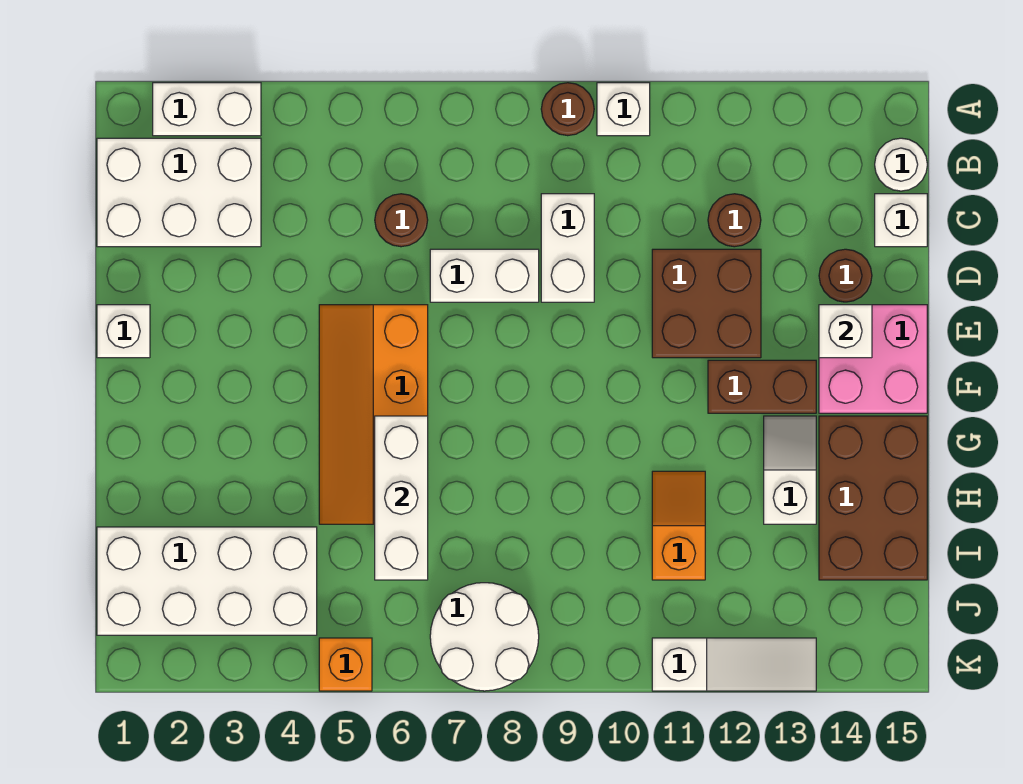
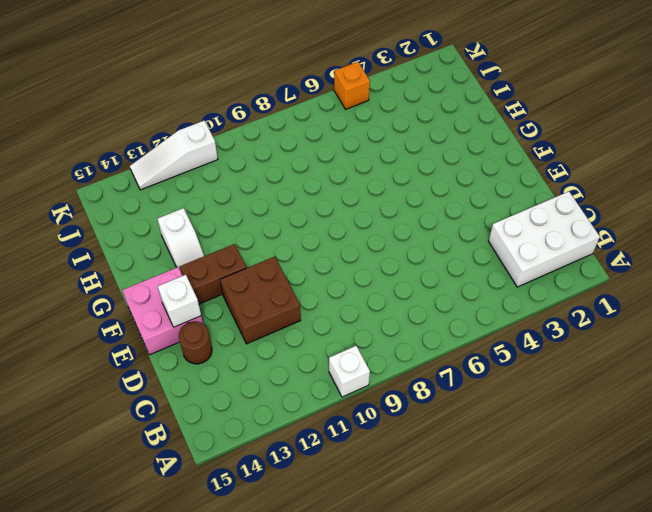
none -> white brick A2:A3 level 1
none -> brown round brick A9 level 1
none -> white round brick B15 level 1

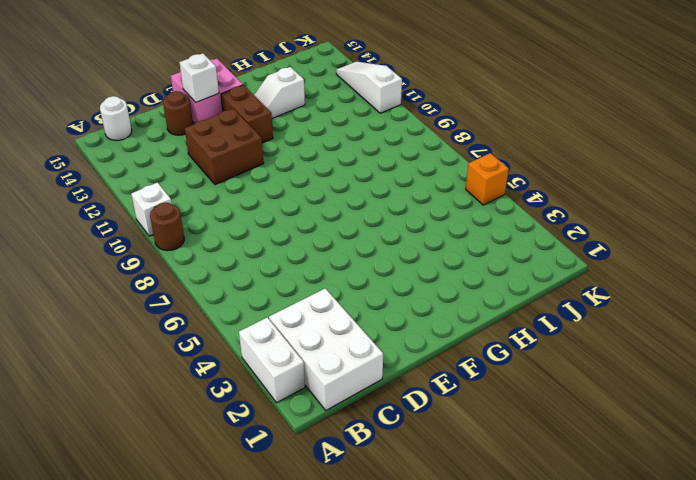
none -> brown round brick C6 level 1
none -> white brick C9:D9 level 1
none -> brown round brick C12 level 1

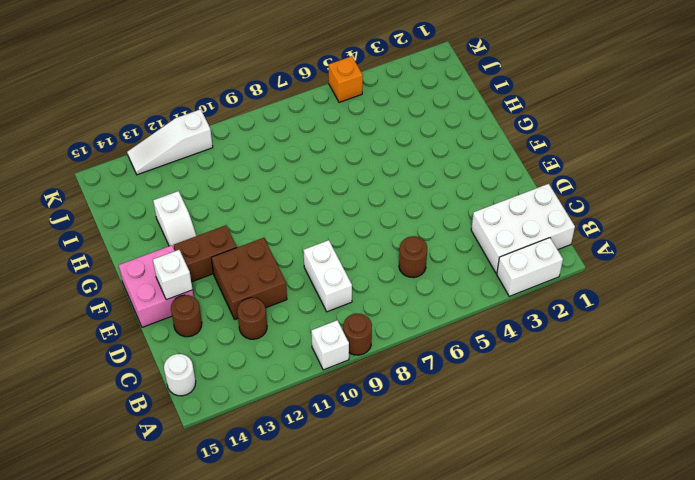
none -> white brick C15 level 1
none -> white brick D7:D8 level 1
none -> white brick E1 level 1

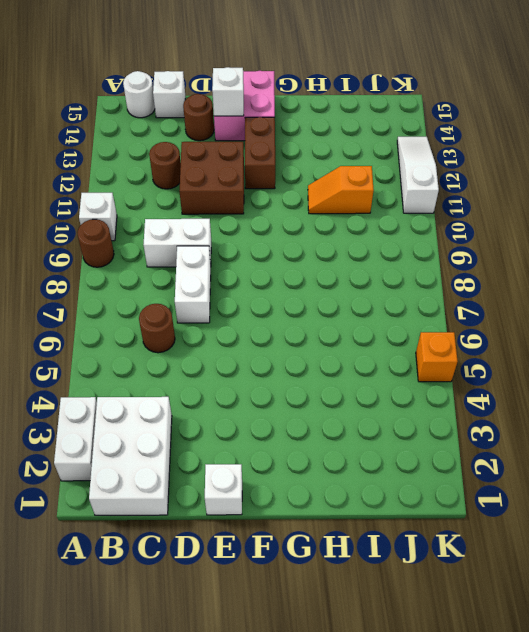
none -> orange slope E5:H6 level 1 top 6
none -> white slope G13:H13 level 1 top H
none -> brown brick G14:I15 level 1

